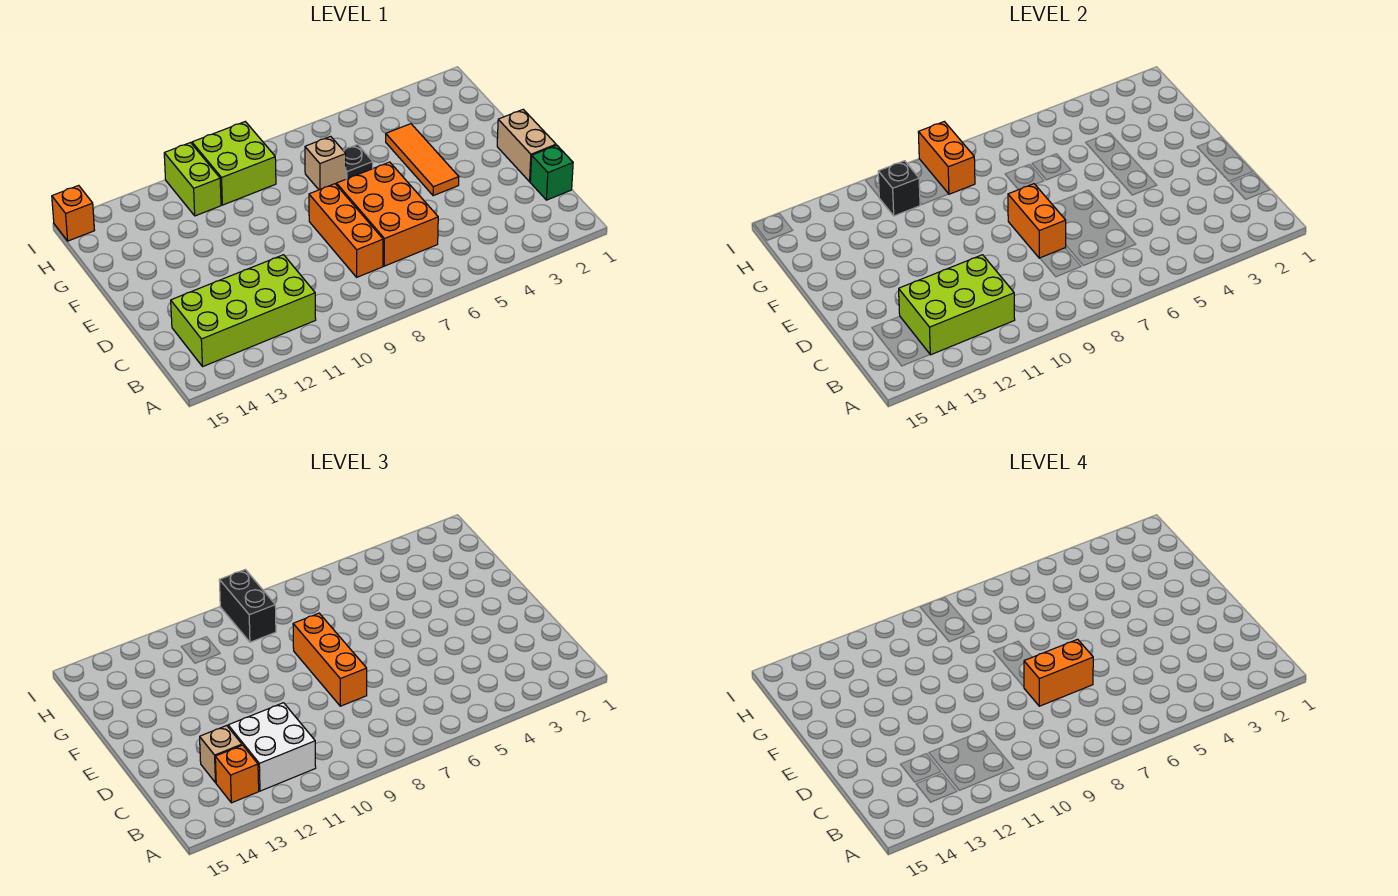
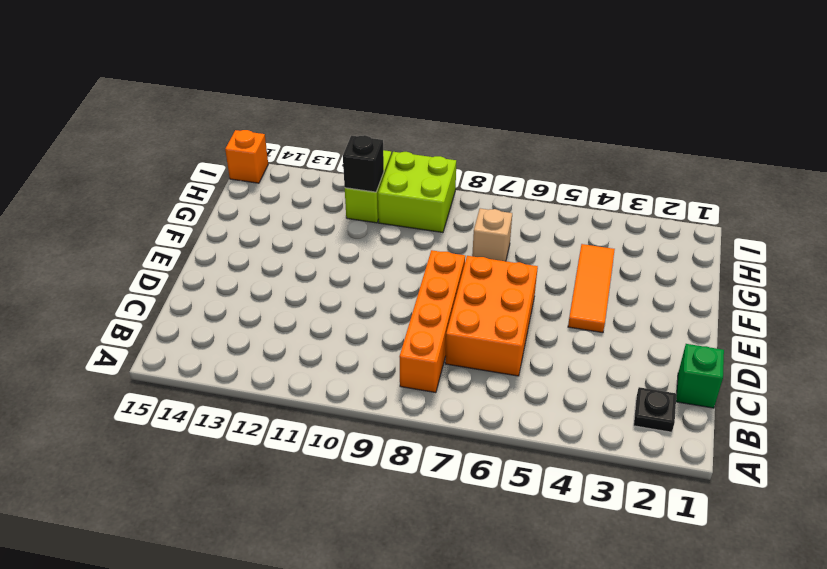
black plate B2 level 1 -> black plate G6 level 1
orange brick B8:E8 level 1 -> orange brick C8:E8 level 1
none -> lime brick B11:C14 level 1
none -> tan brick D1:E1 level 1
none -> lime brick B11:C13 level 2

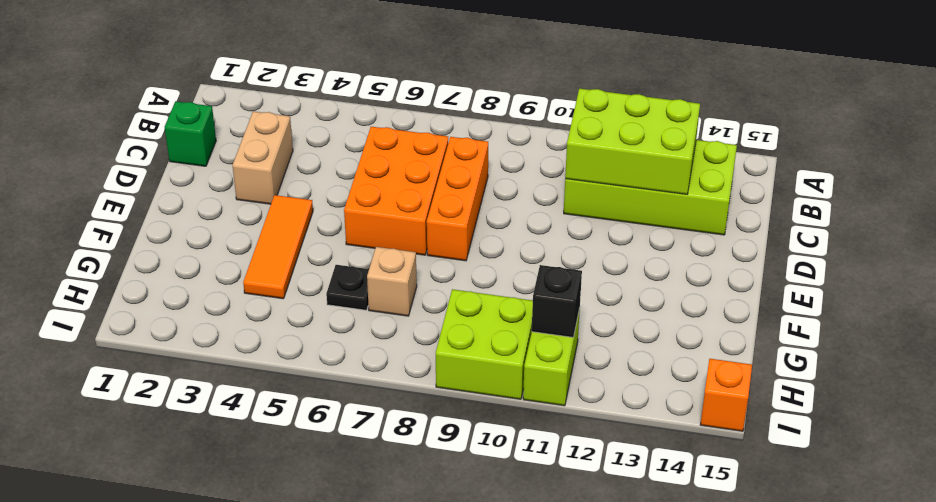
tan brick C3:D3 level 1 -> tan brick D1:E1 level 1
none -> orange brick D8:E8 level 2
none -> orange brick H9:I9 level 2
none -> white brick B11:C12 level 3

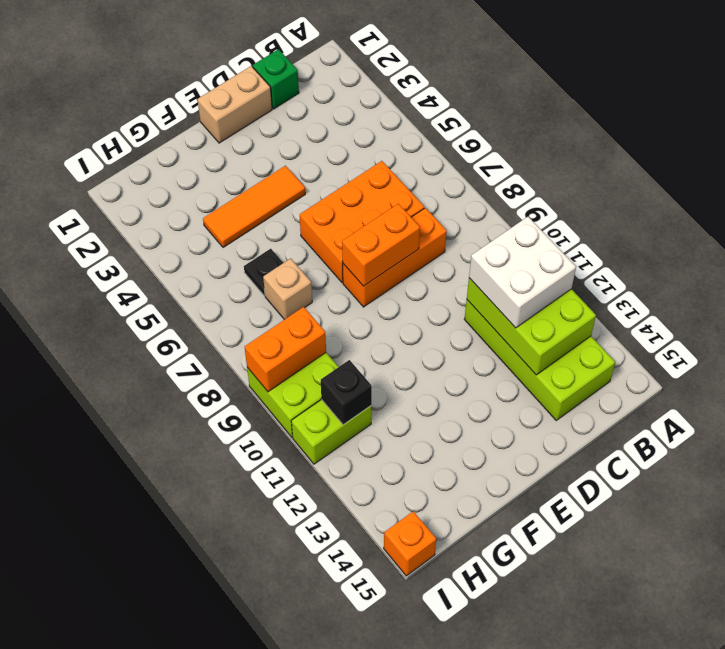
none -> orange brick B13 level 3
none -> tan brick C13 level 3
none -> orange brick D8:F8 level 3

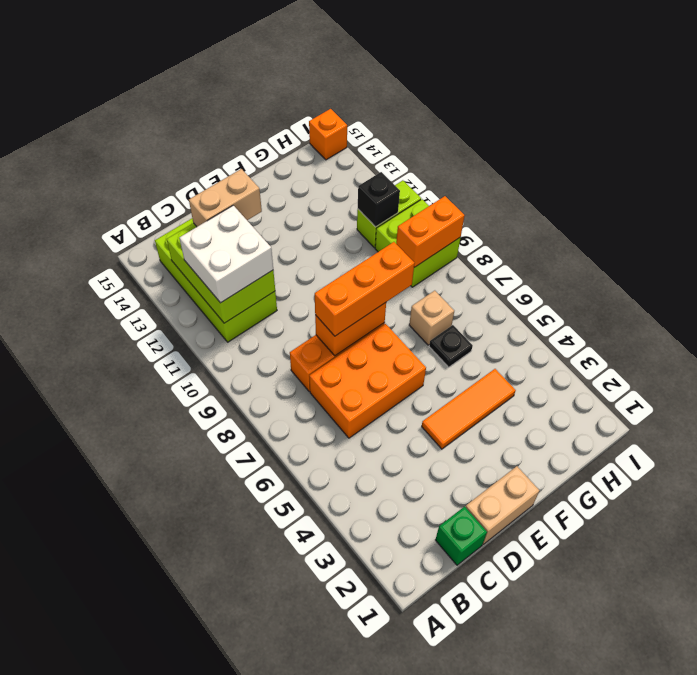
tan brick C13:D13 level 3 -> tan brick C13 level 3
none -> orange brick B13 level 3
none -> black brick H9:I9 level 3
none -> orange brick D7:D8 level 4

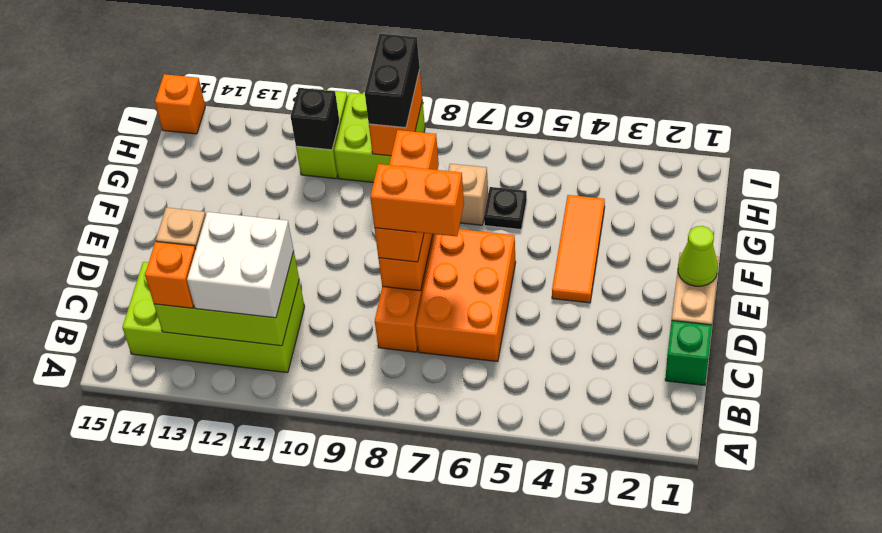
lime cone E1 level 2 -> none

